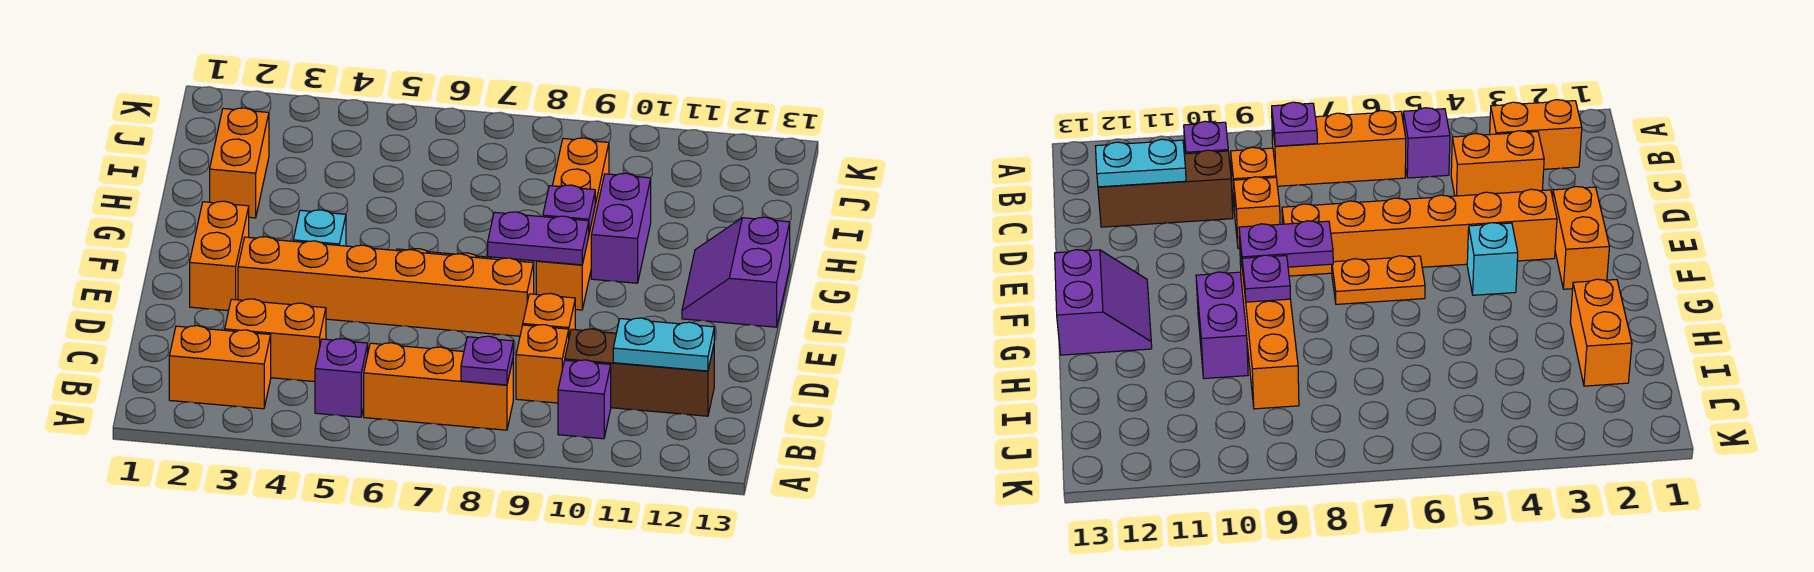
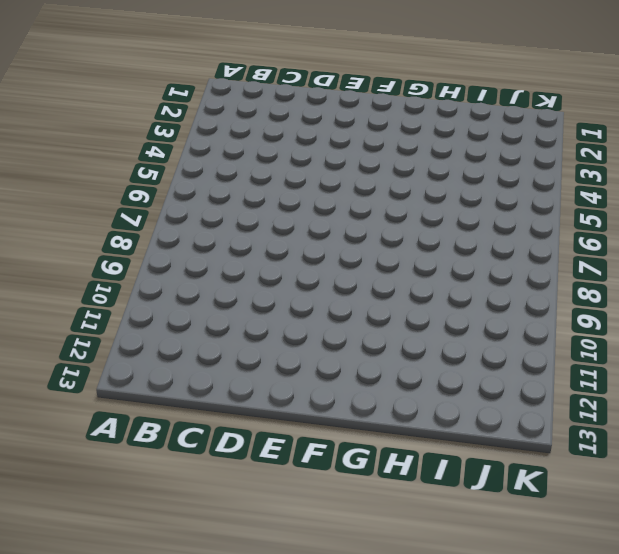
none -> orange brick B2:B3 level 1
none -> purple brick B5 level 1
none -> orange brick B6:B8 level 1

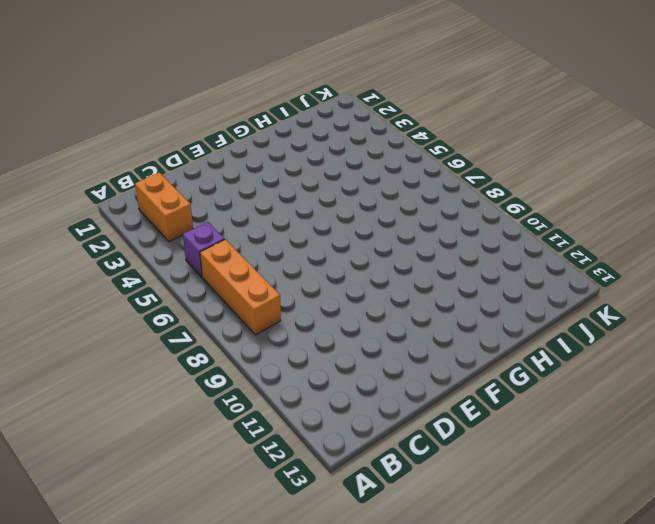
none -> purple brick B10 level 1
none -> orange brick C3:C4 level 1
none -> orange brick C9 level 1

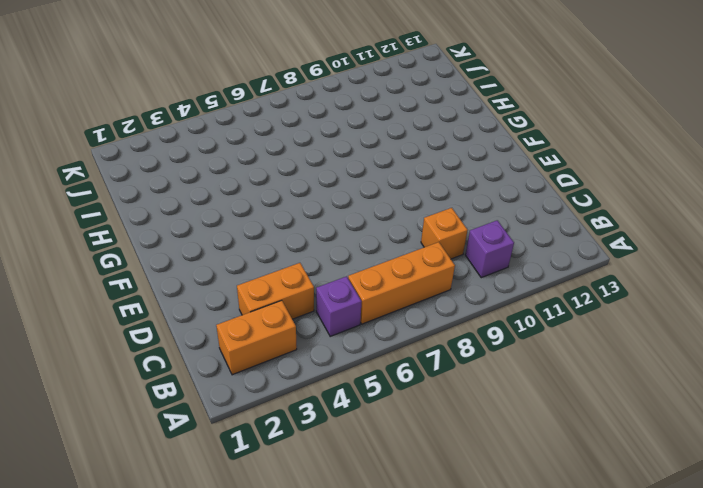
none -> brown brick C10:C12 level 1
none -> orange brick D9 level 1
none -> orange brick E2:F2 level 1

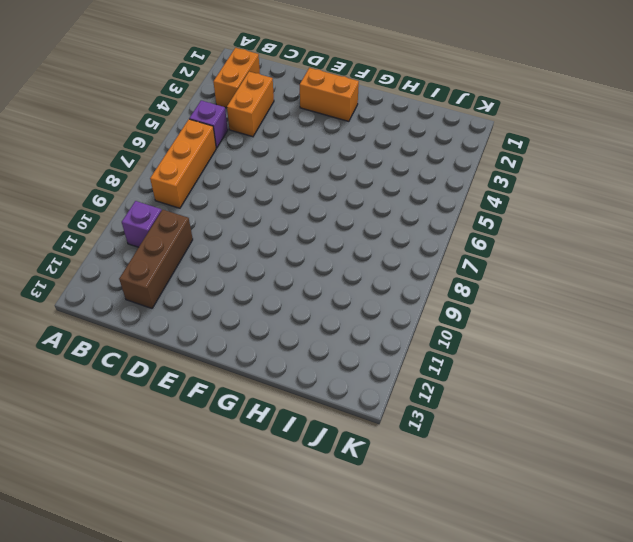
none -> orange brick C9 level 1
none -> orange brick D9 level 1
none -> orange brick E3:E8 level 1

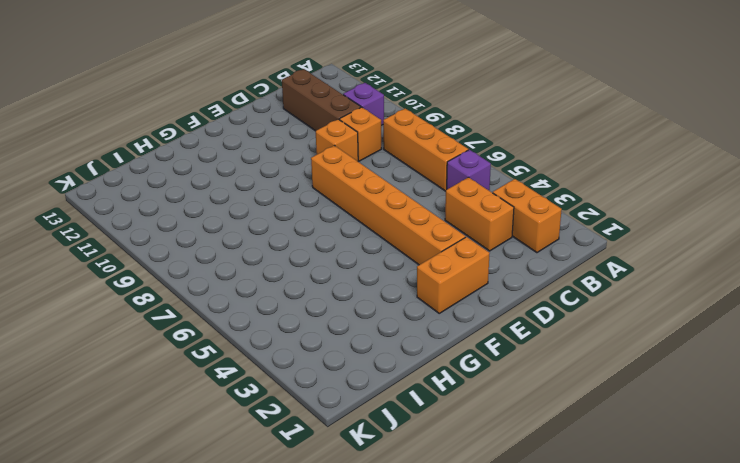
none -> cyan brick F4 level 1
none -> orange plate F6:F7 level 1
none -> orange brick F9:I9 level 1

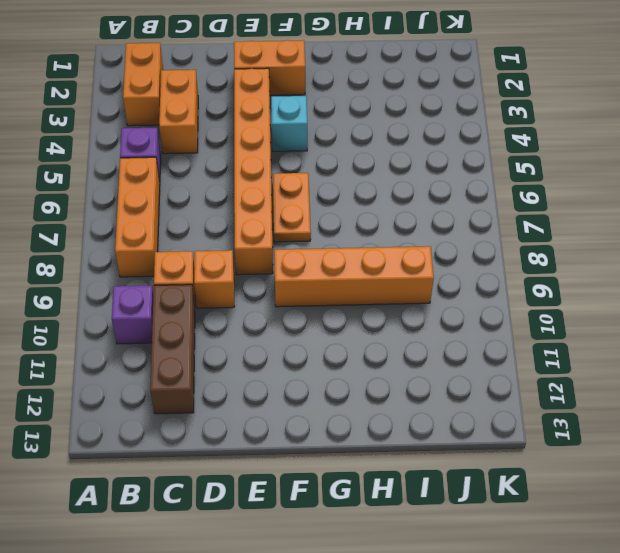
none -> purple slope F12:G13 level 1 top 13
none -> purple brick G10:H10 level 1
none -> orange brick H2:I2 level 1

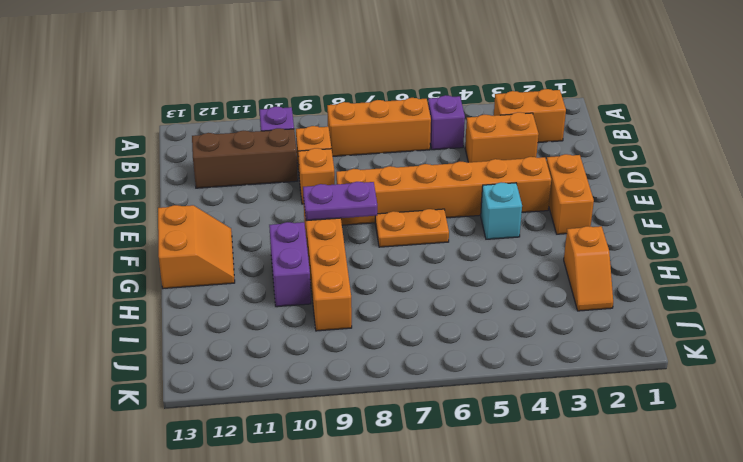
orange slope F12:G13 level 1 top 13 -> purple slope F12:G13 level 1 top 13
orange slope H2:I2 level 1 top H -> orange brick H2:I2 level 1
none -> purple plate B8 level 2
none -> cyan plate C11:C12 level 2
none -> purple plate G9 level 2

